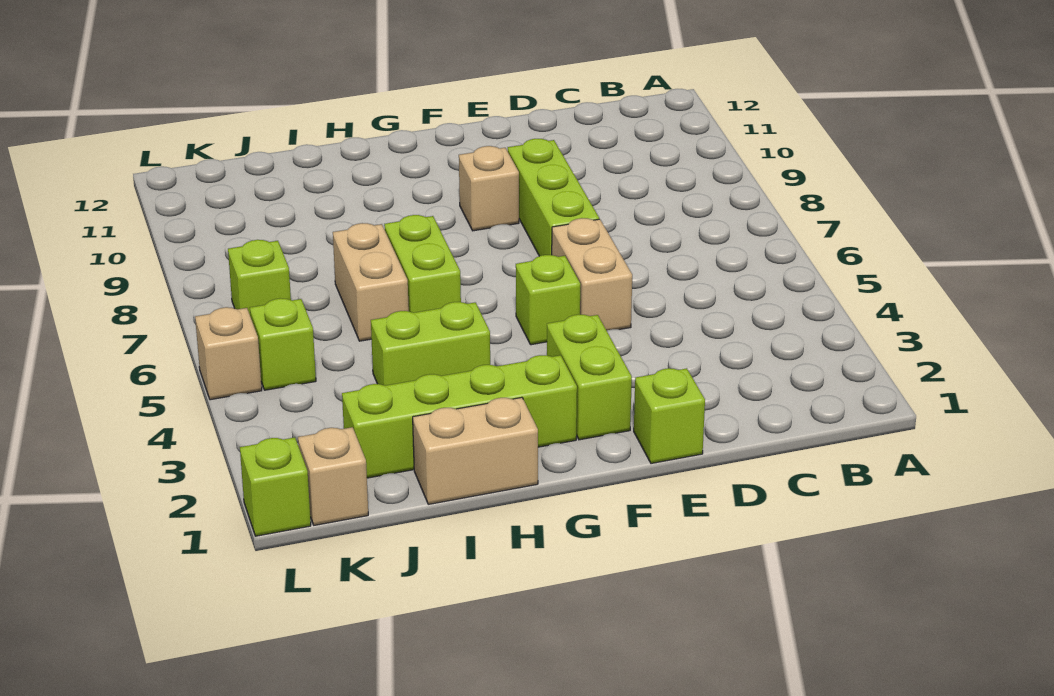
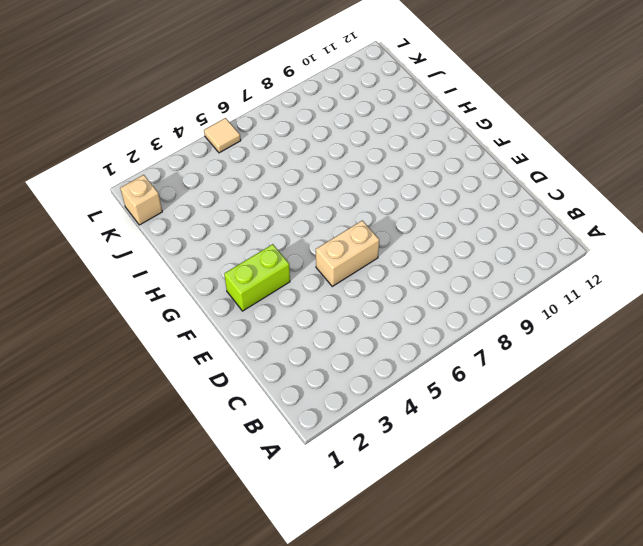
tan tile L5 level 1 -> tan brick L5 level 1
none -> lime brick E1 level 1
none -> lime brick E7:E9 level 1
none -> lime brick F5 level 1

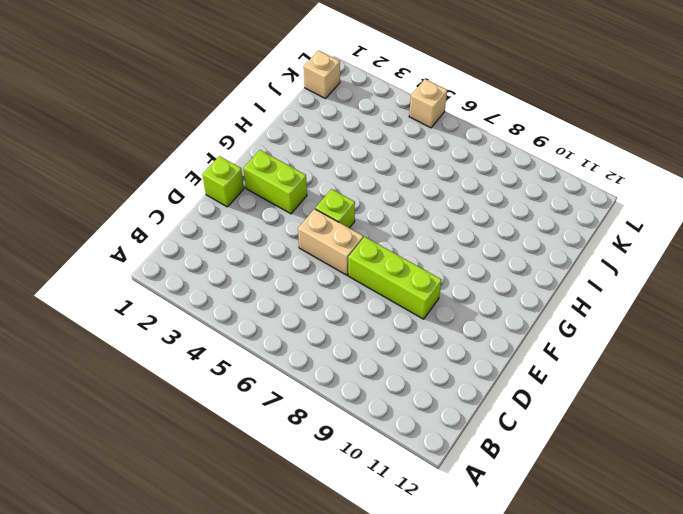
none -> tan brick F9 level 1
none -> lime brick G2:J2 level 1
none -> tan brick H1:I1 level 1

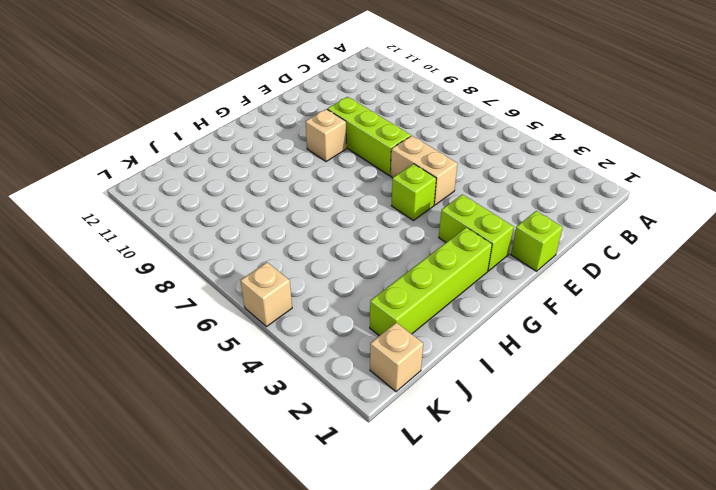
none -> tan brick H1:I1 level 1
none -> lime brick H4:I4 level 1
none -> lime brick H6:H7 level 1

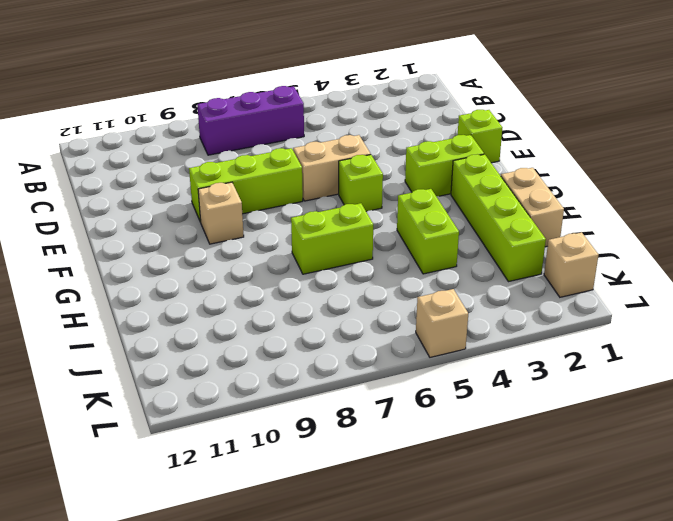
purple brick B6:B8 level 1 -> none
none -> tan brick I6:I7 level 1
none -> lime brick K5 level 1
none -> lime brick K7 level 1

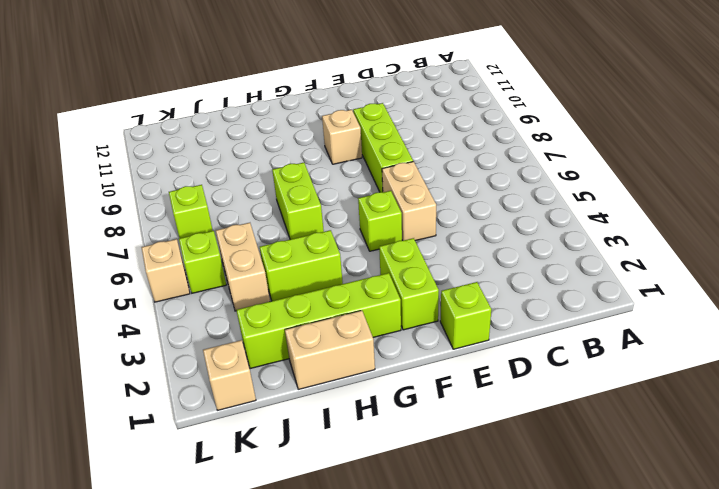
tan brick J4:J5 level 1 -> tan brick I6:I7 level 1
none -> lime brick L1 level 1

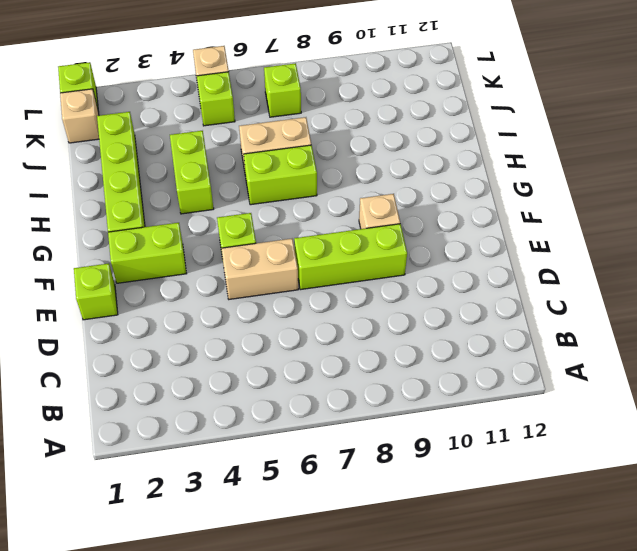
none -> tan brick H1:I1 level 1

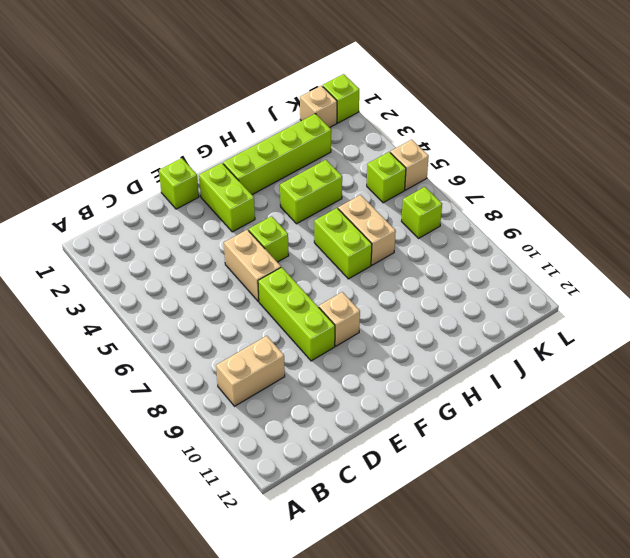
tan brick B9:C9 level 1 -> tan brick H1:I1 level 1

